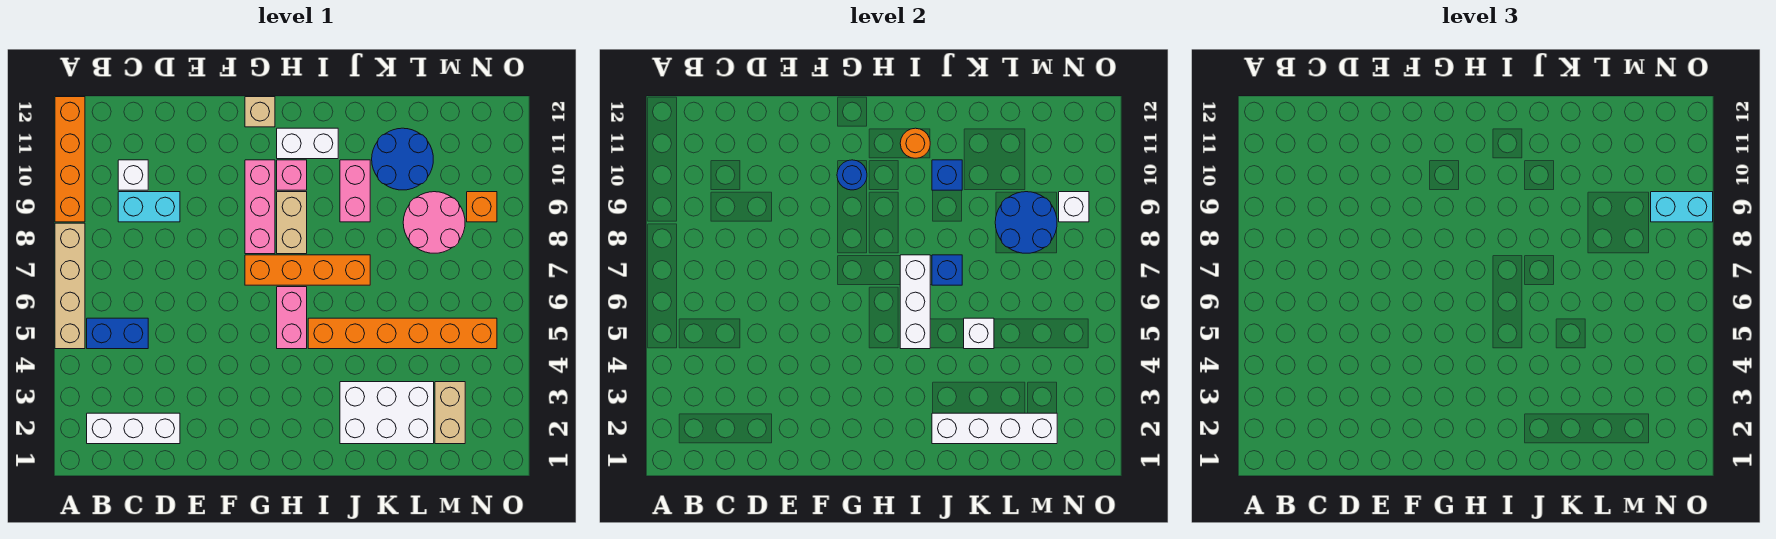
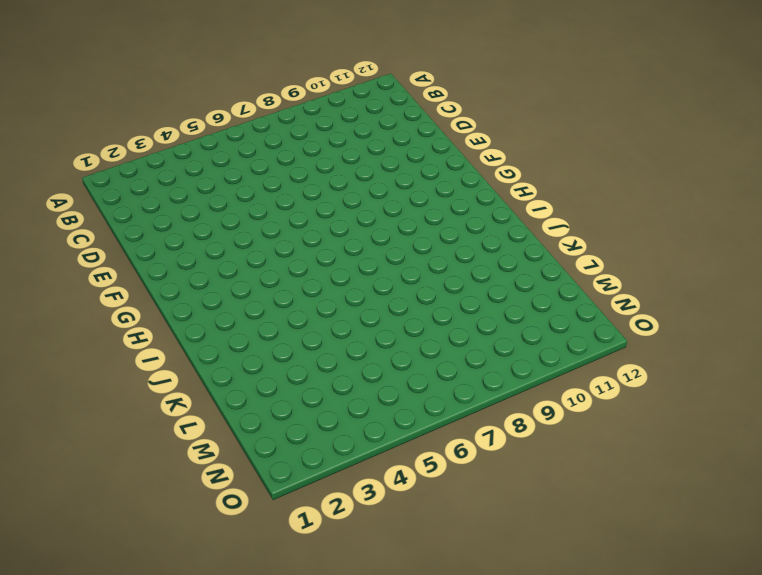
none -> tan brick A5:A8 level 1
none -> orange brick A9:A12 level 1
none -> white brick B2:D2 level 1
none -> blue brick B5:C5 level 1

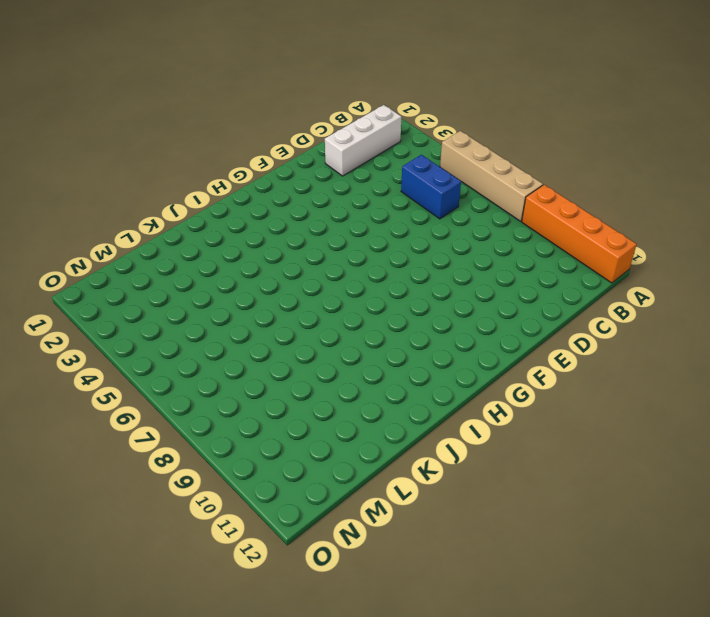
blue brick C5:C6 level 1 -> blue brick B5:C5 level 1
none -> cyan brick C9:D9 level 1
none -> white brick C10 level 1
none -> orange brick G7:J7 level 1
none -> pink brick G8:G10 level 1

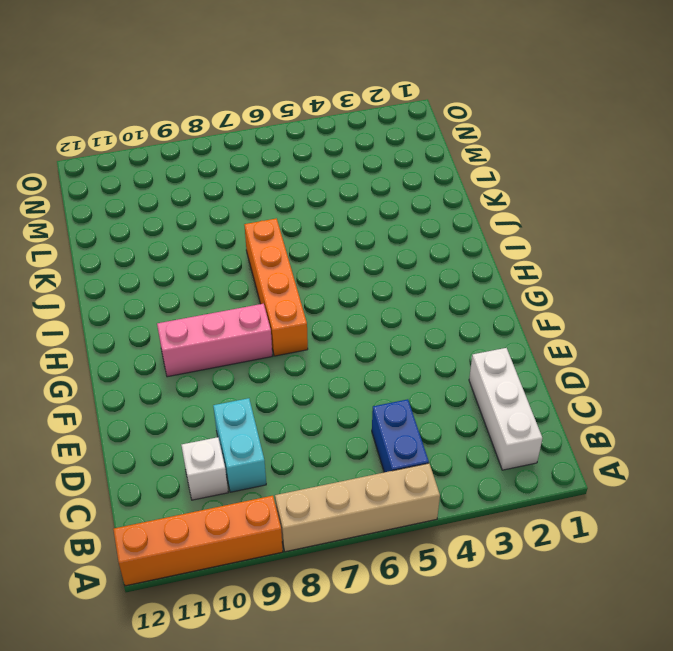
none -> tan brick G12 level 1
none -> pink brick H5:H6 level 1
none -> tan brick H8:H9 level 1
none -> pink brick H10 level 1

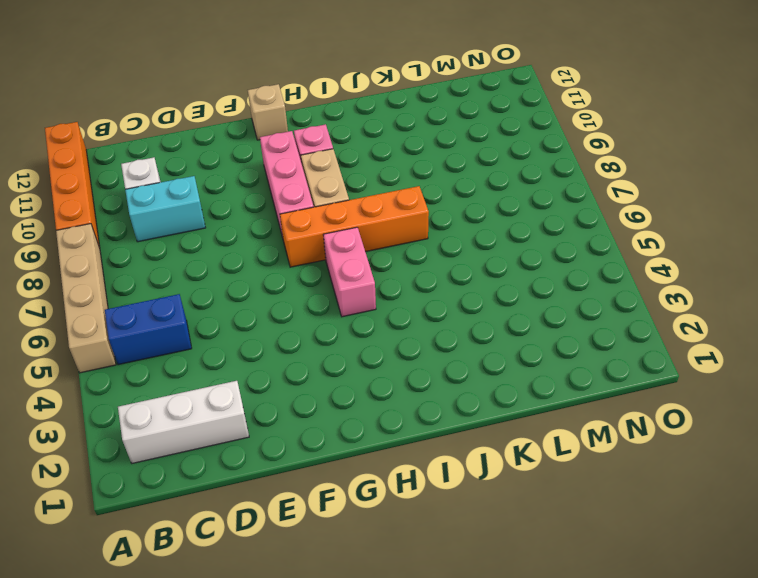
none -> white brick H11:I11 level 1
none -> orange brick I5:N5 level 1
none -> white brick J2:L3 level 1
none -> pink brick J9:J10 level 1

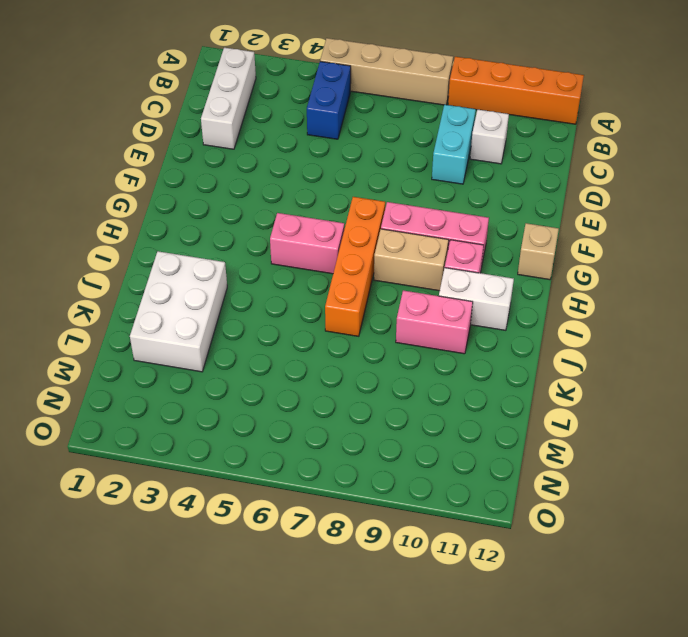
white brick I10:I11 level 1 -> white brick H11:I11 level 1
none -> orange brick I5:N5 level 1
none -> blue round brick K10:L11 level 1
none -> pink round brick L8:M9 level 1
none -> tan brick M2:M3 level 1

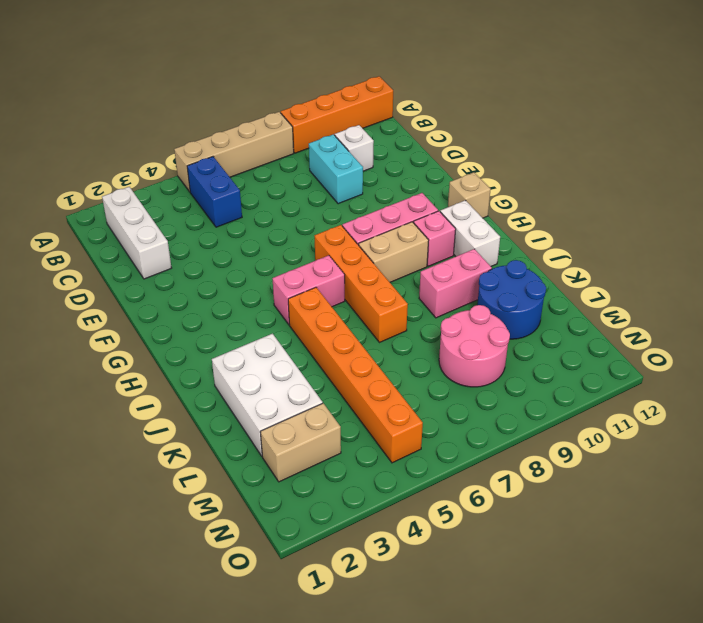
none -> orange brick N9 level 1
none -> blue round brick G10 level 2
none -> white brick I5:I7 level 2
none -> orange round brick I11 level 2

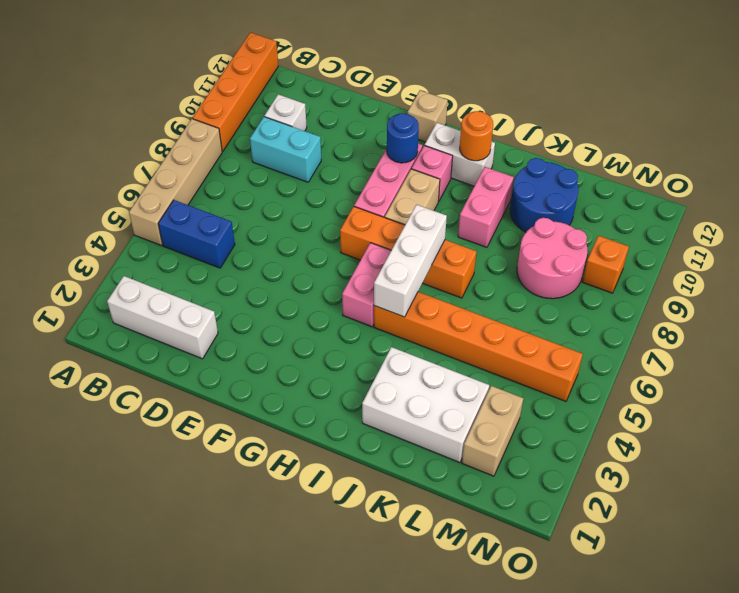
none -> white brick J2:M2 level 2
none -> blue brick J7 level 2
none -> blue brick J10 level 2
none -> white brick K5 level 2

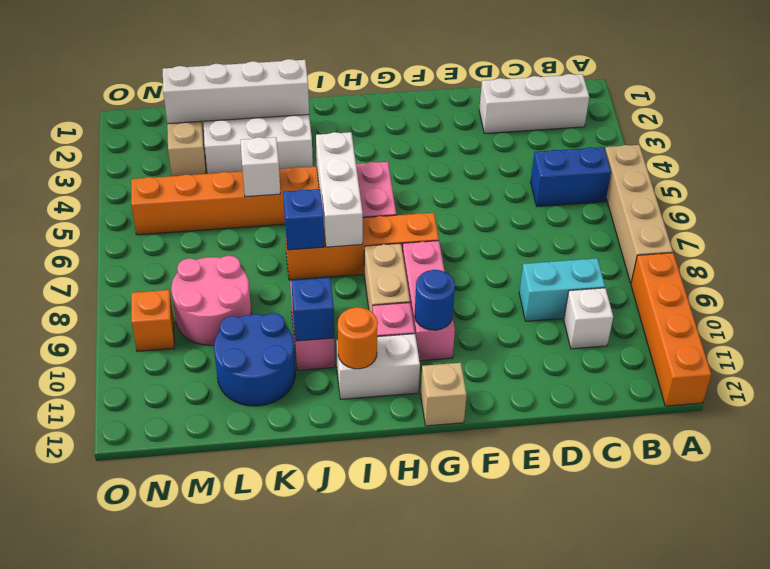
none -> blue round brick L8:M9 level 2
none -> white brick N9 level 2
none -> cyan brick N9:O9 level 3

